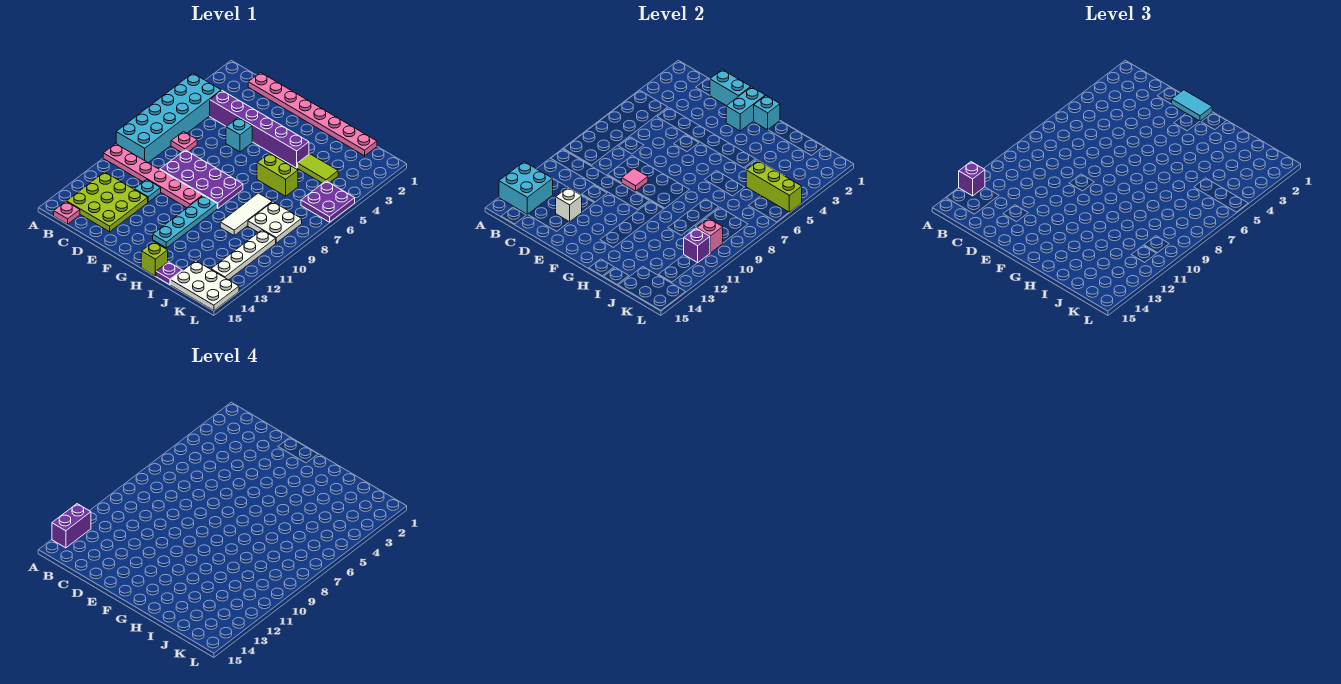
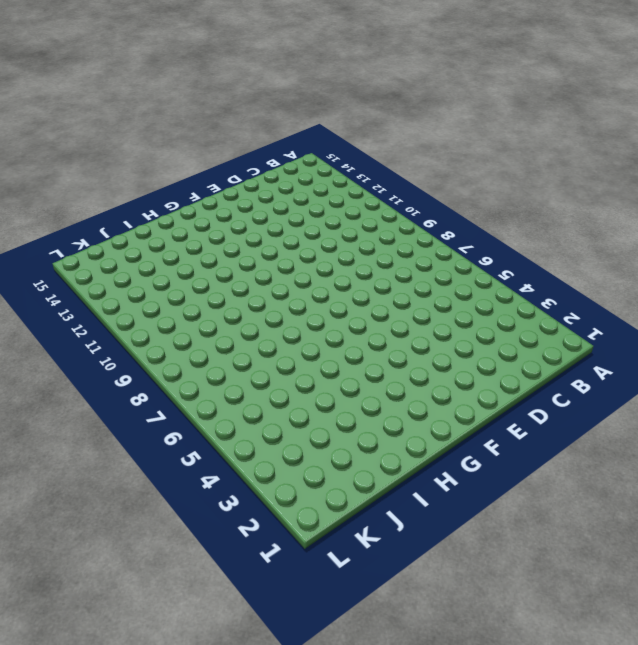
none -> cyan brick A4:B9 level 1
none -> pink plate A10:F10 level 1
none -> lime plate B12:D14 level 1
none -> pink plate B15 level 1

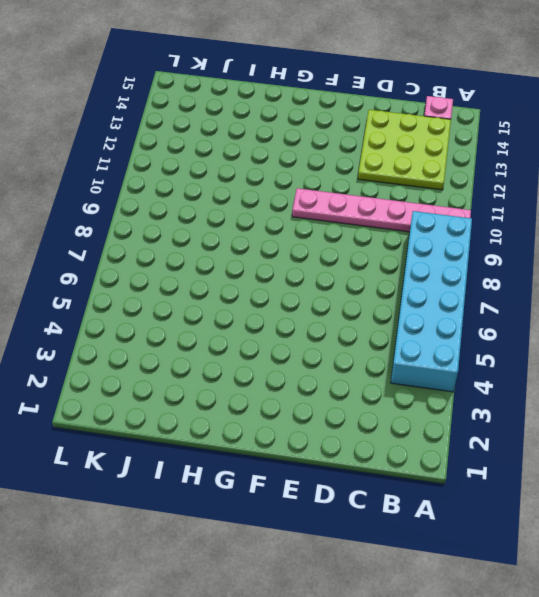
none -> pink plate C1:J1 level 1
none -> purple brick C4:H4 level 1
none -> pink plate C7 level 1
none -> purple plate D8:G9 level 1

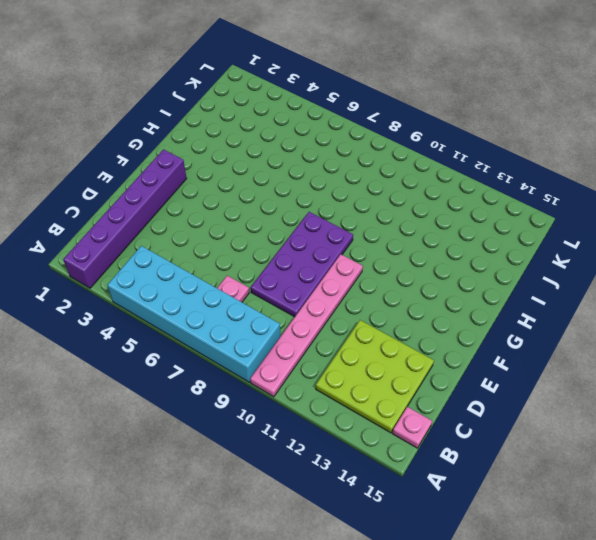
purple brick A2:F2 level 1 -> purple brick C4:H4 level 1
none -> pink plate C1:J1 level 1
none -> cyan plate D11 level 1
none -> cyan brick E5 level 1
none -> cyan plate G10:G13 level 1

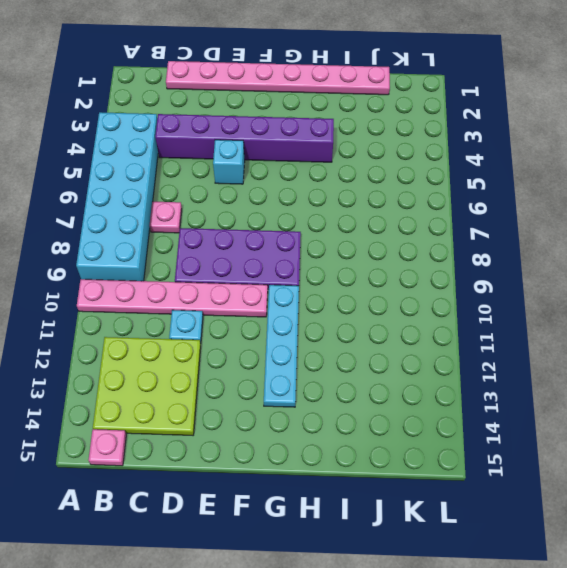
none -> lime brick H6:I6 level 1
none -> lime brick H15 level 1
none -> lime tile I4:J4 level 1
none -> white tile I8:I10 level 1

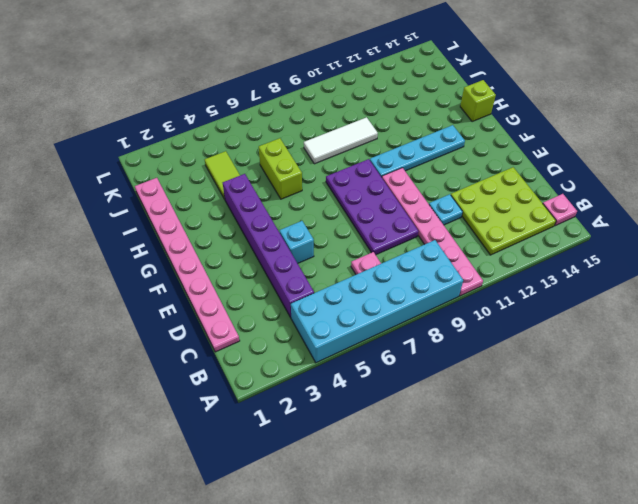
none -> purple plate I15 level 1
none -> white plate J8:K9 level 1
none -> white plate J14:L15 level 1
none -> purple plate K5:L6 level 1

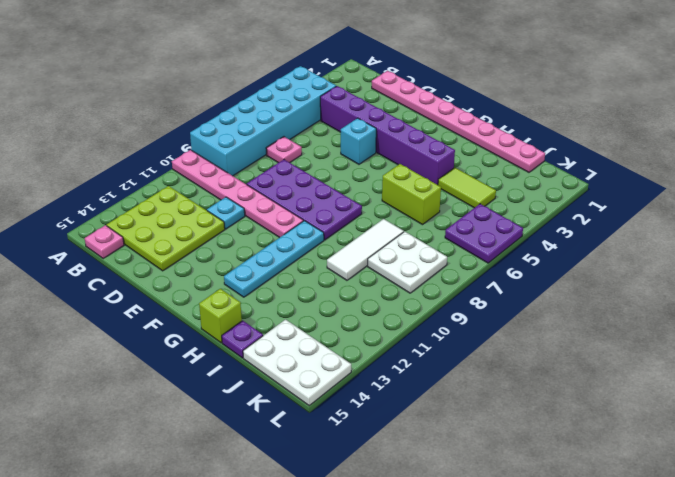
none -> white plate K10:K13 level 1
none -> cyan brick A13:B14 level 2
none -> cyan brick D1:E1 level 2
none -> white brick D13 level 2

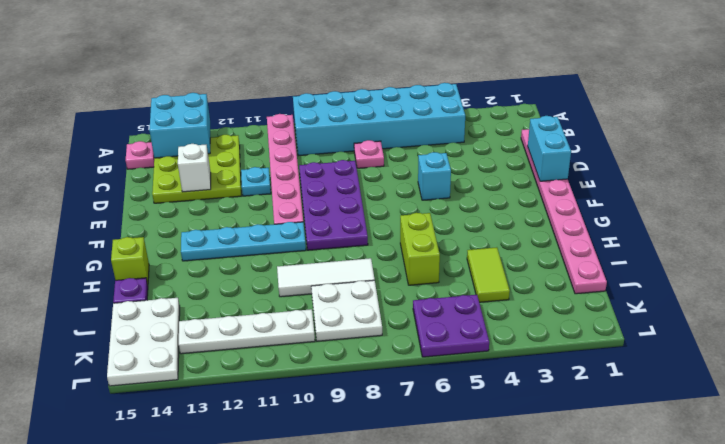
none -> purple brick C4:H4 level 1
none -> pink tile E9 level 2
none -> cyan brick F1:F2 level 2
none -> cyan brick G1 level 2

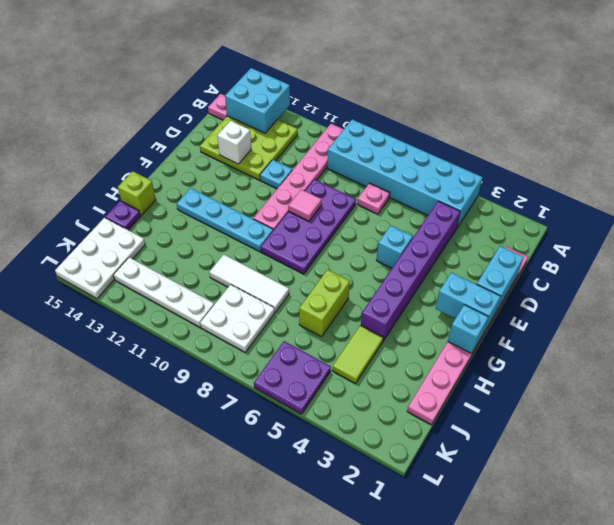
none -> lime brick J5:L5 level 2
none -> pink brick K10 level 2
none -> purple brick K11 level 2
none -> purple brick A13 level 3

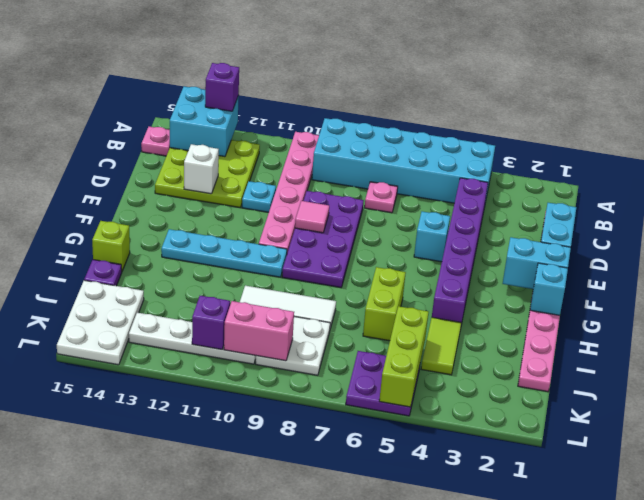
pink brick K9:K10 level 2 -> pink brick K10 level 2
none -> cyan tile E1:F1 level 3
none -> purple brick A13:A14 level 4

